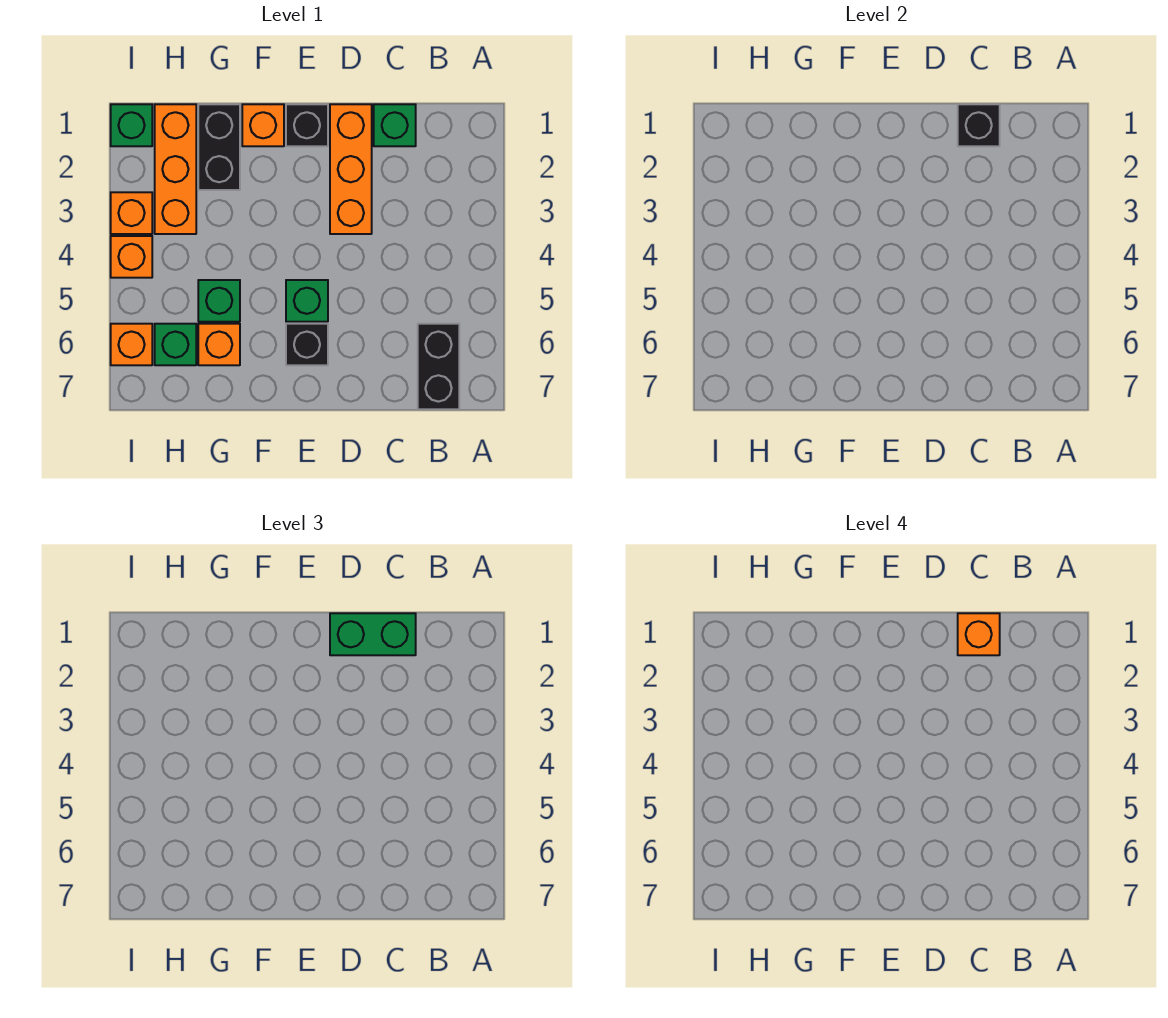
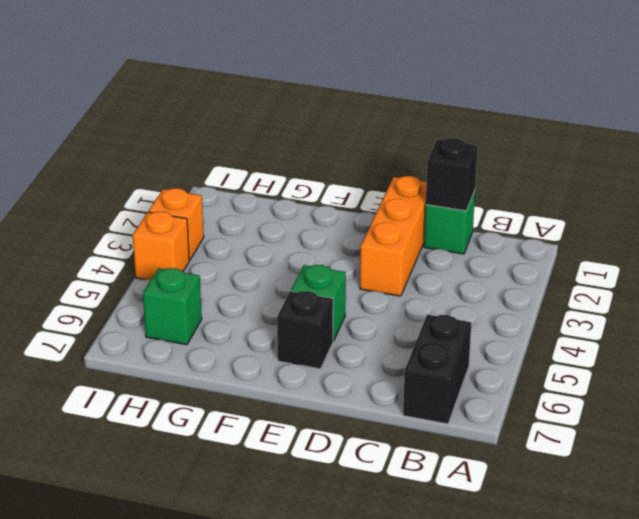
none -> black brick E1 level 1
none -> orange brick F1 level 1
none -> black brick G1:G2 level 1

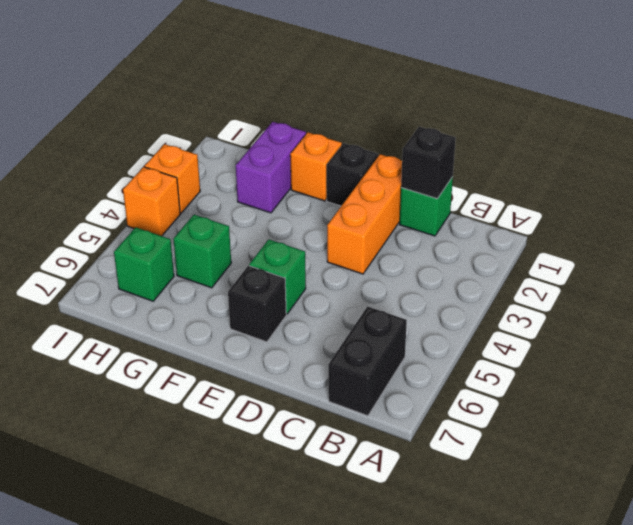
purple brick G1:G2 level 1 -> black brick G1:G2 level 1
none -> orange brick G6 level 1
none -> orange brick H1:H3 level 1
none -> green brick I1 level 1

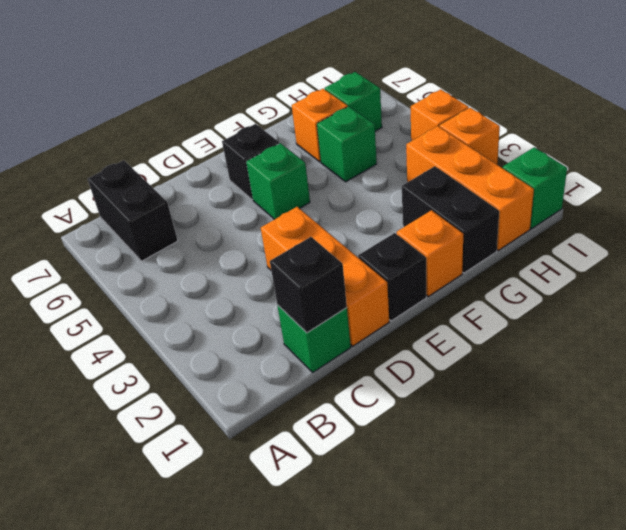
none -> orange brick I6 level 1
none -> green brick C1:D1 level 3
none -> orange brick C1 level 4

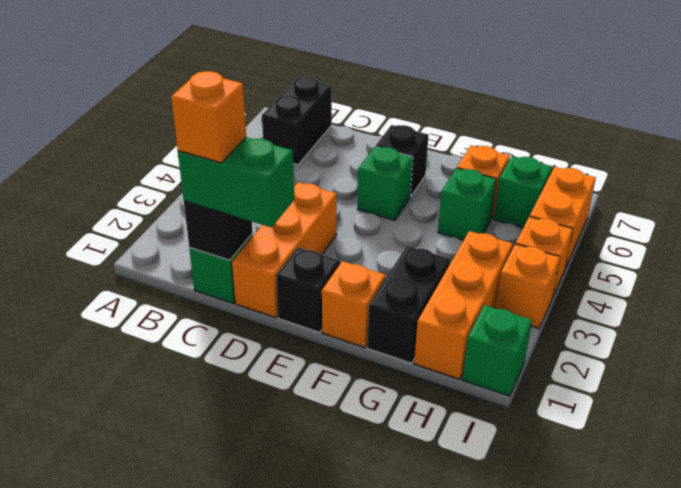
orange brick I5:I6 level 1 -> orange brick I6 level 1

